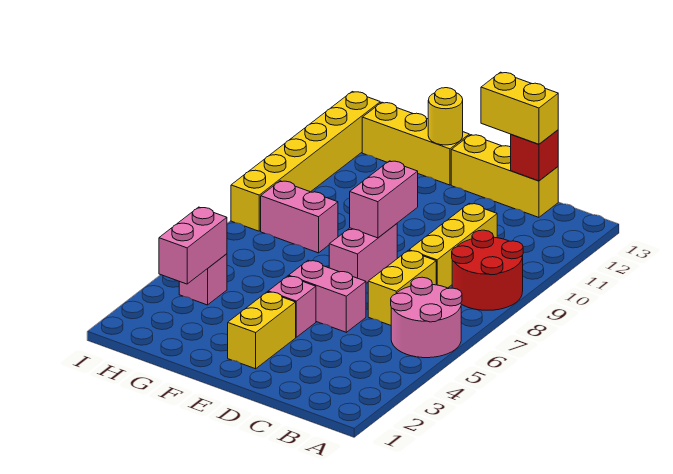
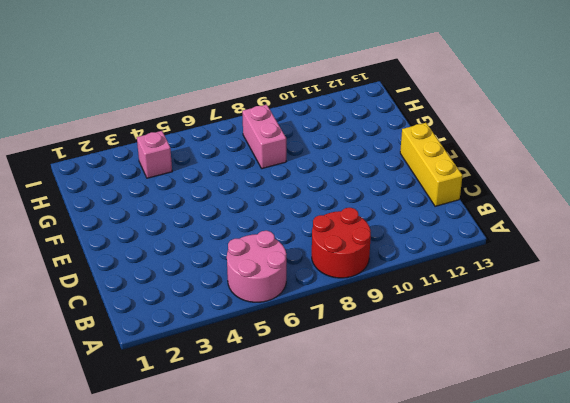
none -> yellow brick C6:C7 level 1
none -> yellow brick C8:C10 level 1
none -> pink brick D5:E5 level 1

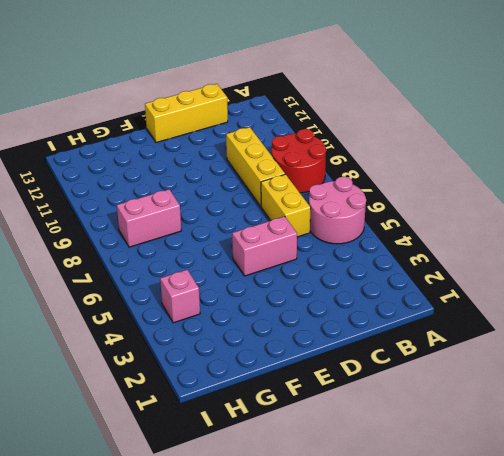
none -> yellow brick E2:E3 level 1
none -> pink brick E4 level 1
none -> pink brick E7:E8 level 1

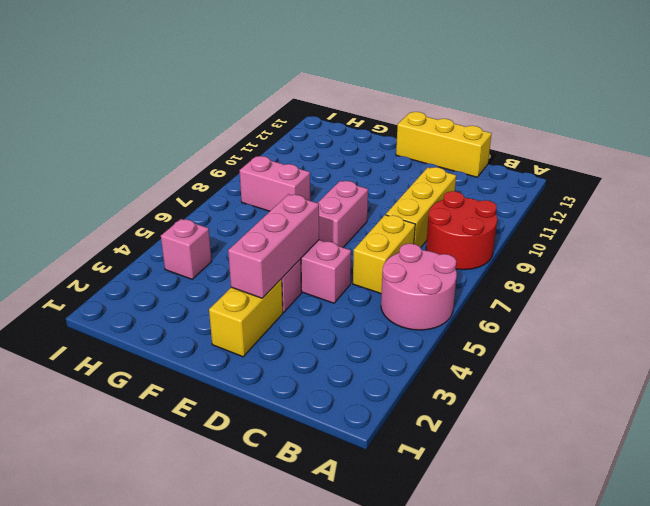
pink brick E3:E5 level 2 -> none
none -> yellow brick F13:H13 level 1
none -> yellow brick I8:I13 level 1
none -> red brick C13 level 2

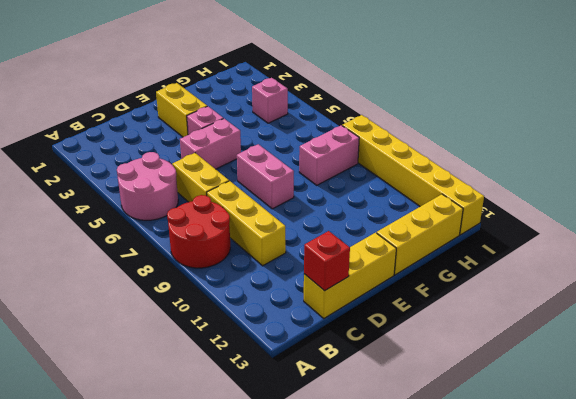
none -> pink brick E8:E9 level 2
none -> yellow round brick F13 level 2
none -> pink brick H3:H4 level 2

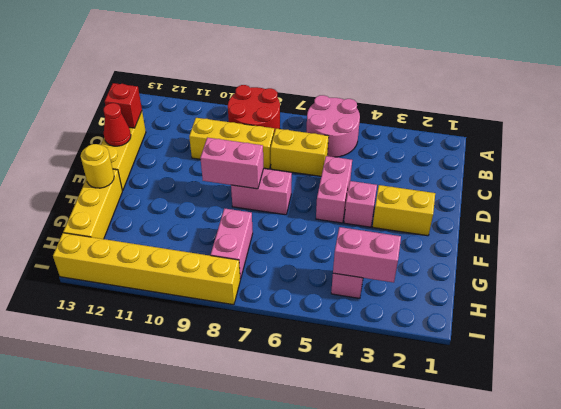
red cone D13 level 2 -> none
none -> yellow brick C13:D13 level 3

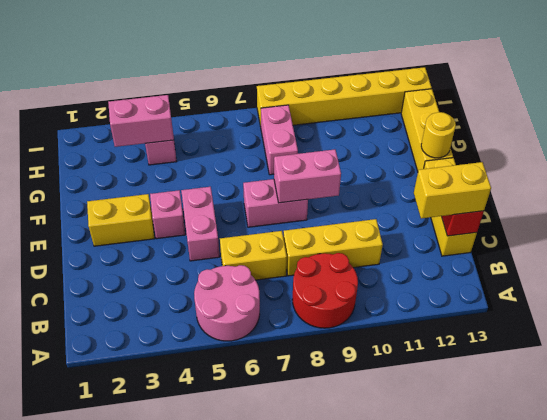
yellow brick C12:C13 level 3 -> yellow brick C13:D13 level 3

